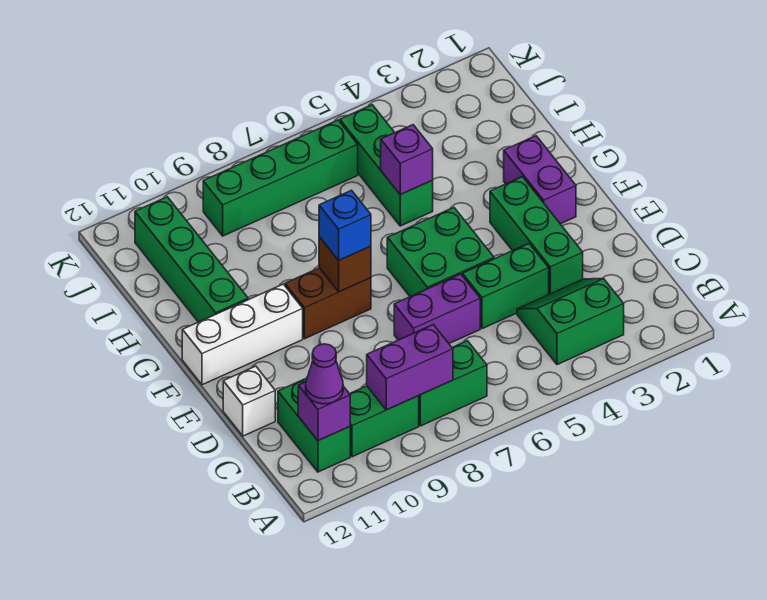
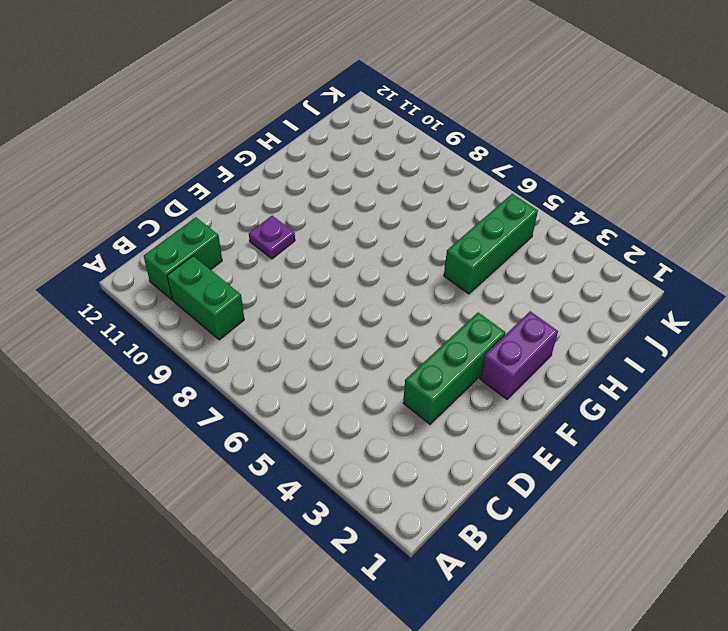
purple plate E10 level 1 -> none
none -> green slope B3:C4 level 1 top B
none -> green brick B7:B8 level 1
none -> green brick D4:D5 level 1

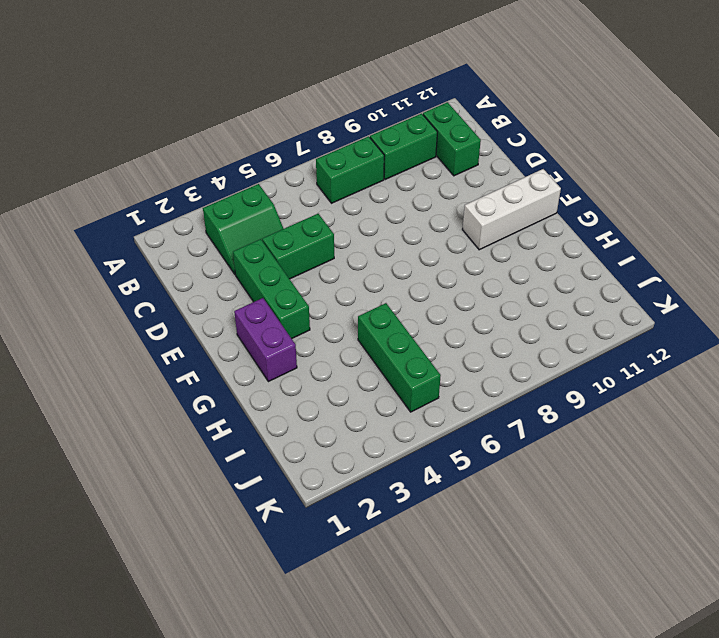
none -> purple brick D6:D7 level 1
none -> white brick D12 level 1
none -> green brick E5:F6 level 1

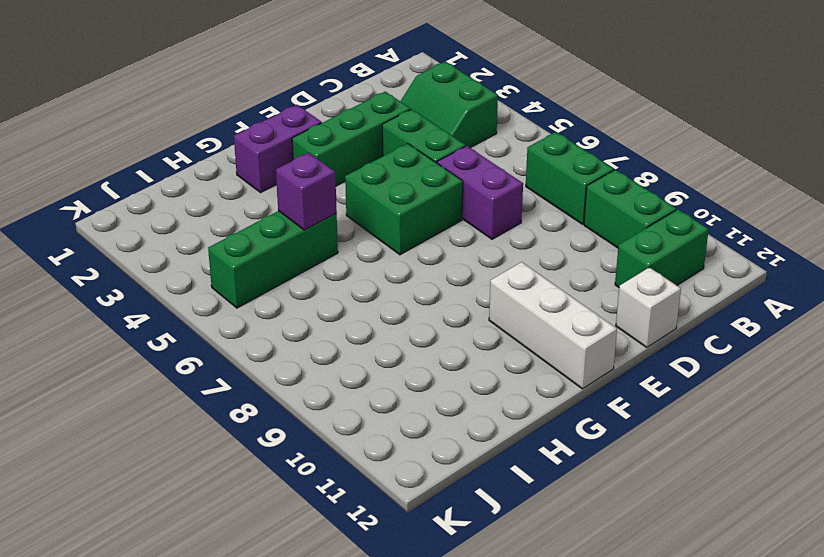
none -> brown brick F8:F9 level 1
none -> green brick G11:J11 level 1
none -> green brick J6:J9 level 1

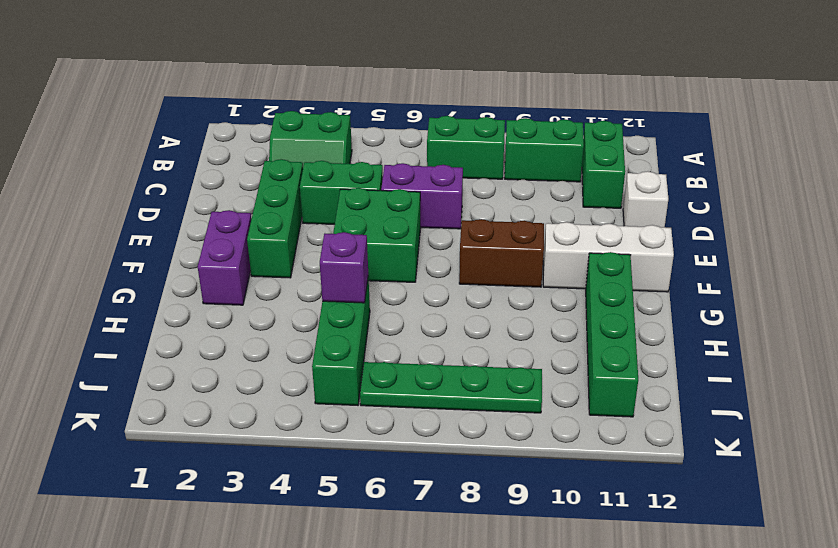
green plate J6:J9 level 1 -> green brick J6:J9 level 1
none -> purple brick B8:B9 level 2
none -> purple brick B11 level 2
none -> brown brick F8 level 2

